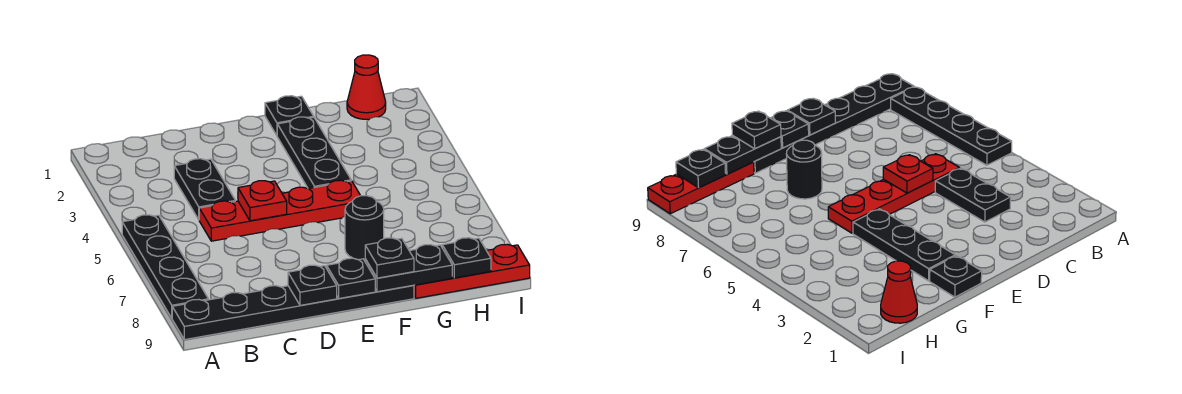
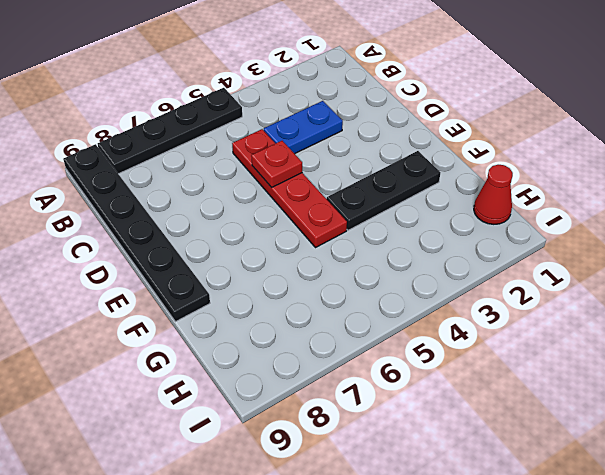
blue plate C3:C4 level 1 -> black plate C3:C4 level 1
none -> black plate F1 level 1
none -> black round brick F7 level 1
none -> red plate G9:I9 level 1

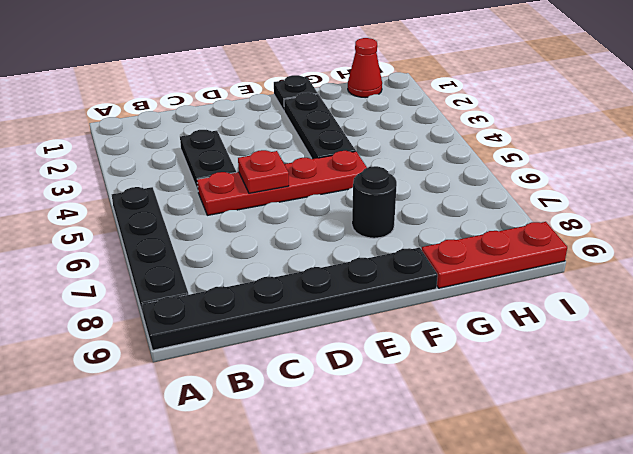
none -> black plate D9 level 2
none -> black plate E9 level 2
none -> black plate F9:G9 level 2

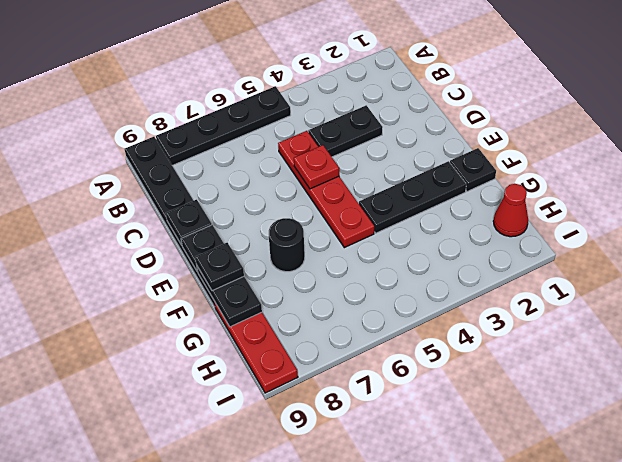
none -> black plate H9 level 2

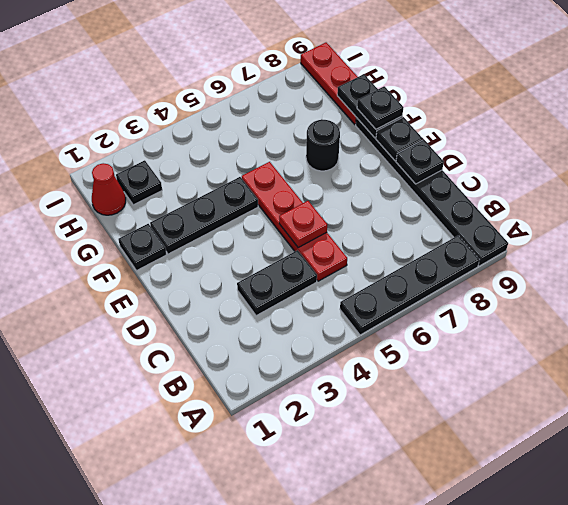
black plate H2 level 1 -> black plate H9 level 2

